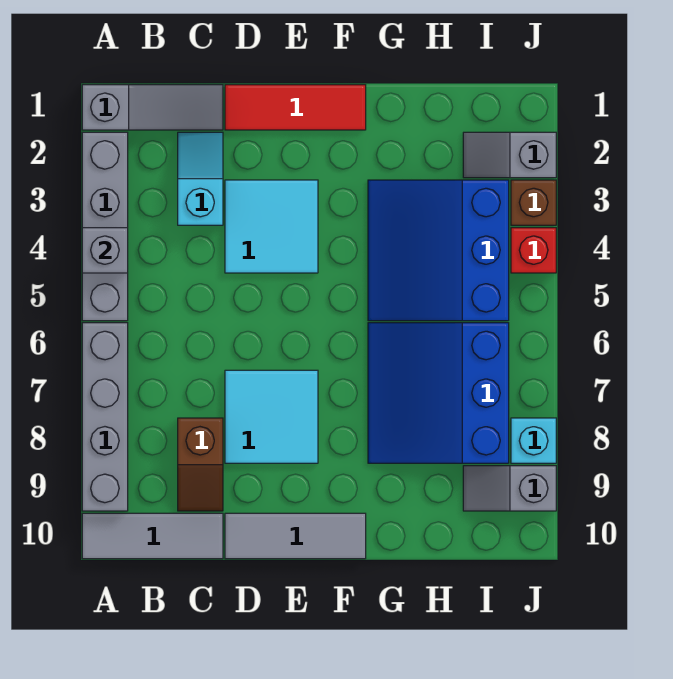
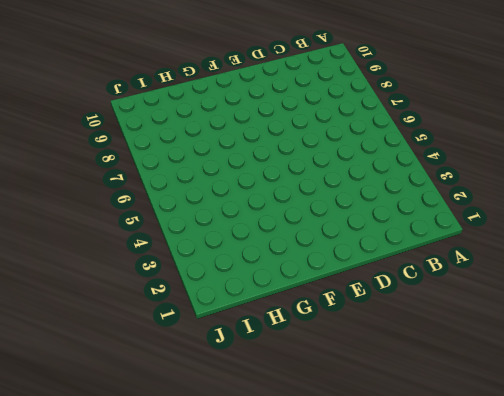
none -> grey slope A1:C1 level 1 top A
none -> grey brick A2:A5 level 1
none -> grey brick A6:A9 level 1

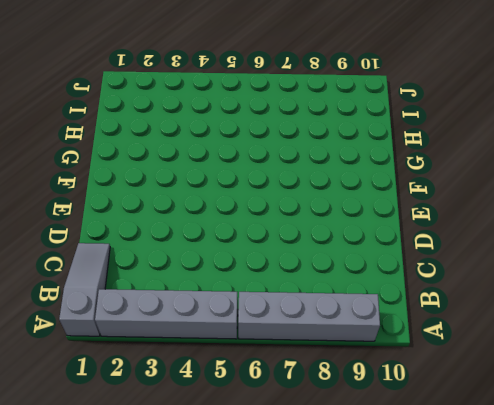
none -> grey tile A10:C10 level 1
none -> cyan slope C2:C3 level 1 top 3
none -> brown slope C8:C9 level 1 top 8

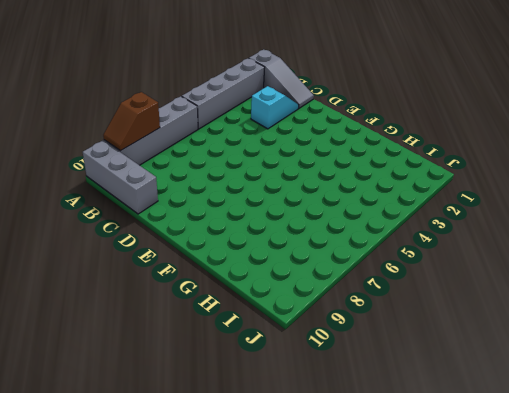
brown slope A8:A9 level 2 top 8 -> brown slope C8:C9 level 1 top 8
grey brick A10:C10 level 1 -> grey tile A10:C10 level 1
none -> red tile D1:F1 level 1
none -> cyan tile D3:E4 level 1
none -> cyan tile D7:E8 level 1

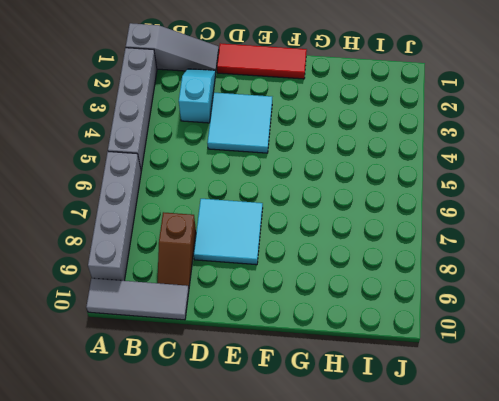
none -> grey tile D10:F10 level 1
none -> blue slope G3:I5 level 1 top I
none -> blue slope G6:I8 level 1 top I

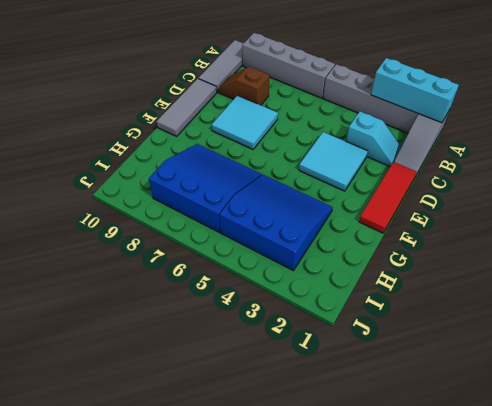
cyan brick A1:A3 level 2 -> none
none -> grey slope I2:J2 level 1 top J
none -> grey slope I9:J9 level 1 top J
none -> brown brick J3 level 1

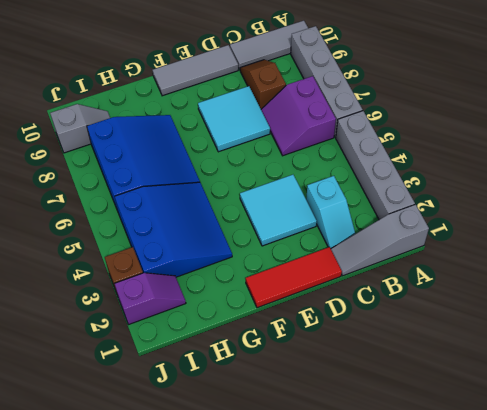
purple slope B6:C7 level 1 top B -> none
purple slope I2:J2 level 1 top J -> grey slope I2:J2 level 1 top J
none -> red brick J4 level 1
none -> cyan brick J8 level 1
none -> grey brick A4 level 2

